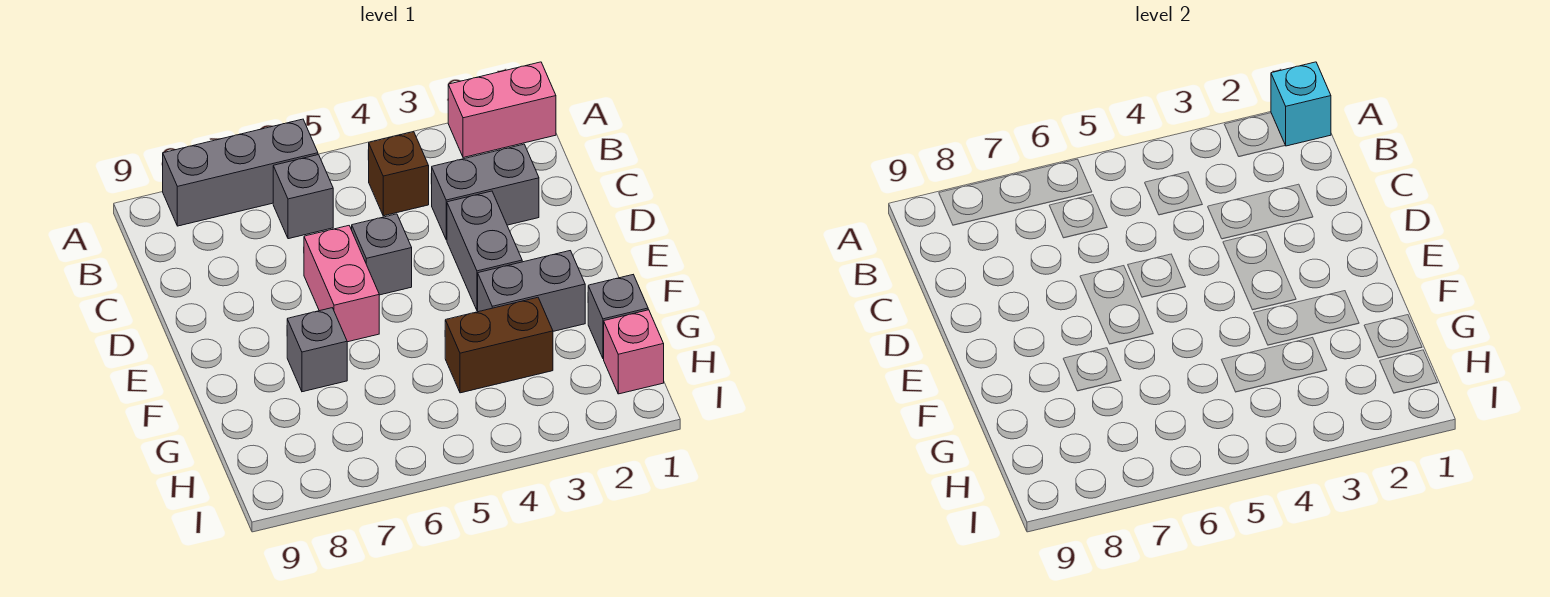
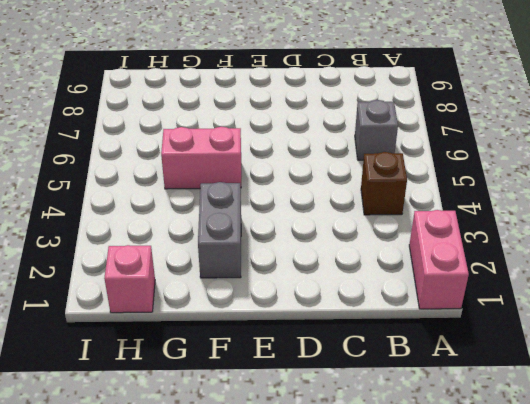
pink brick F5:G5 level 1 -> pink brick D6:E6 level 1
none -> grey brick A6:A8 level 1
none -> grey brick C2:C3 level 1
none -> grey brick D3:E3 level 1

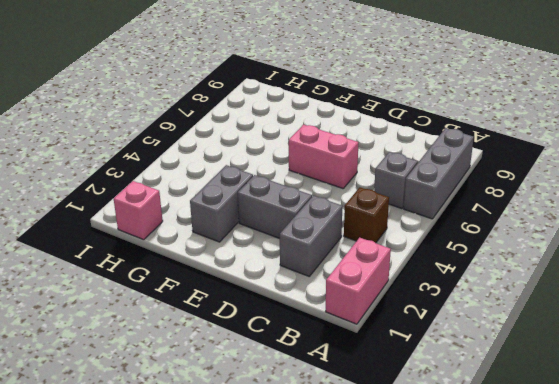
none -> grey brick D5 level 1
none -> grey brick F7 level 1
none -> grey brick G1 level 1

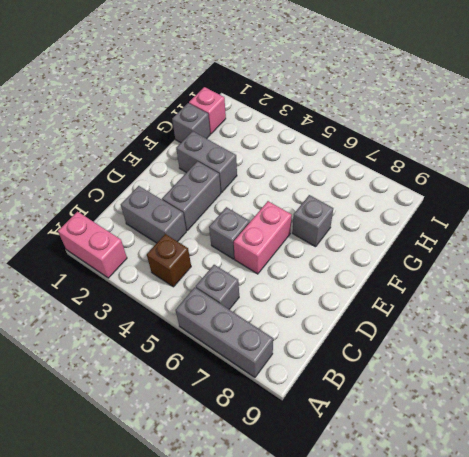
none -> brown brick G3:G4 level 1
none -> cyan brick A1 level 2

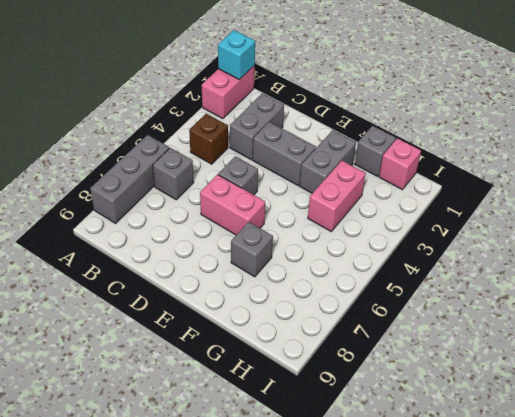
pink brick G3:G4 level 1 -> brown brick G3:G4 level 1

